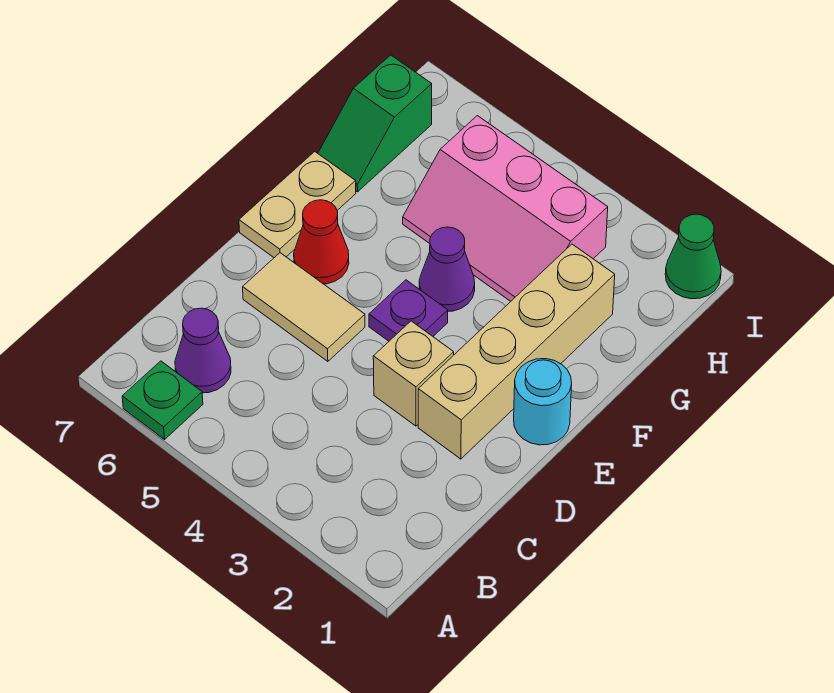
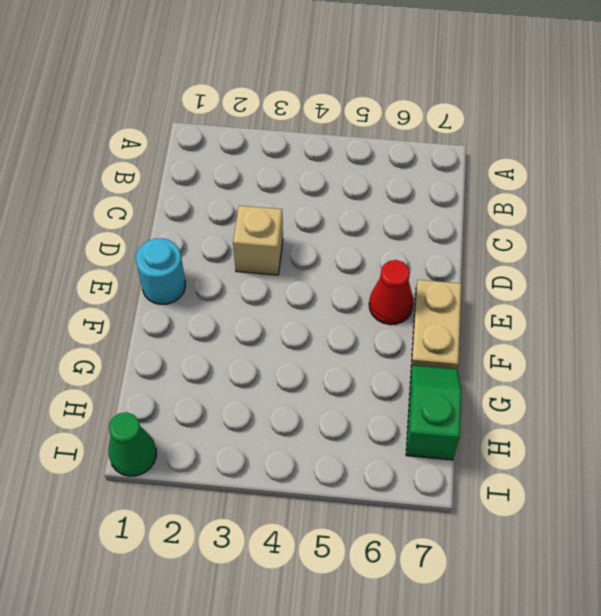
none -> green plate A6 level 1
none -> purple cone B6 level 1
none -> tan brick D2:G2 level 1

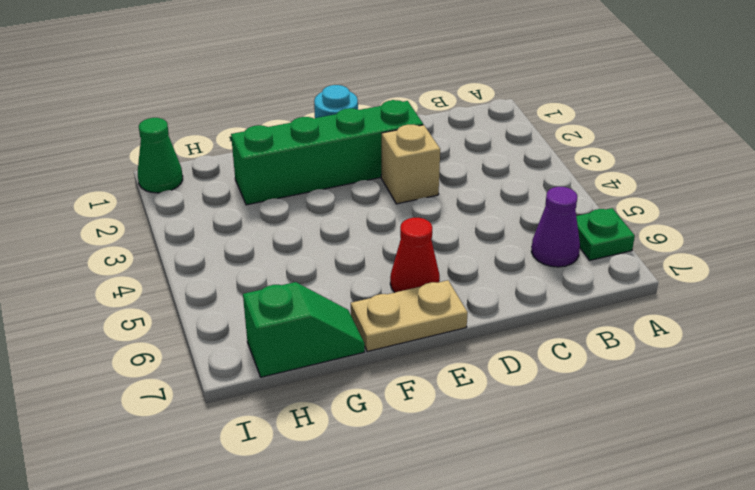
green brick D2:G2 level 1 -> tan brick D2:G2 level 1
none -> tan tile D5:D6 level 1
none -> purple plate E4 level 1
none -> purple cone F4 level 1

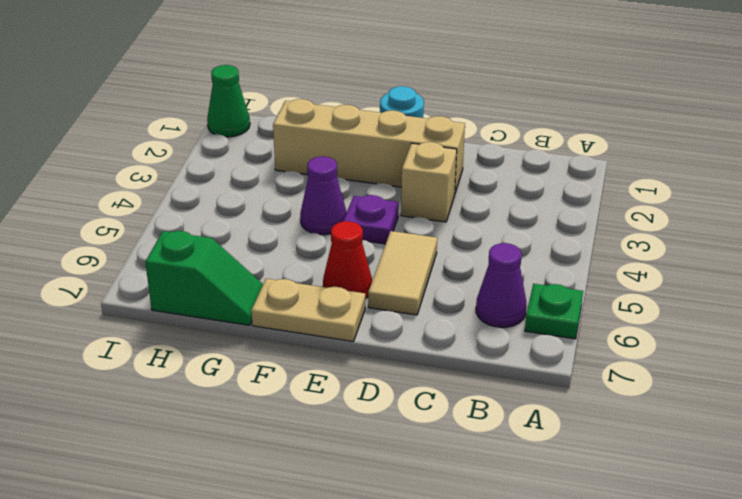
none -> pink slope G3:H5 level 1 top H

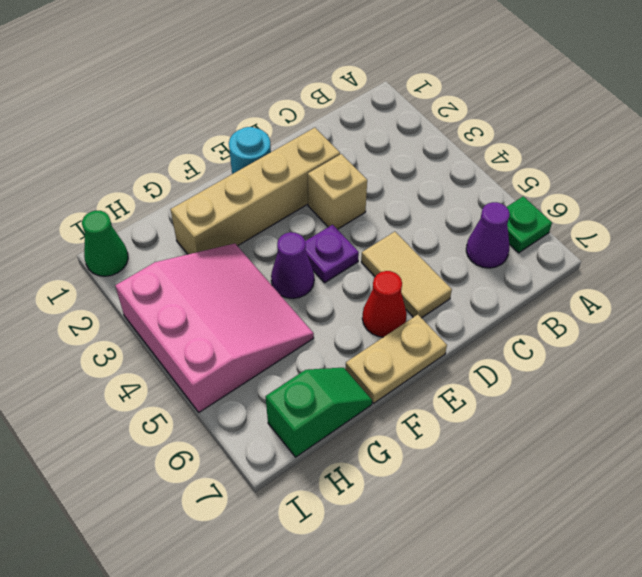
pink slope G3:I5 level 1 top I -> pink slope G3:H5 level 1 top H

